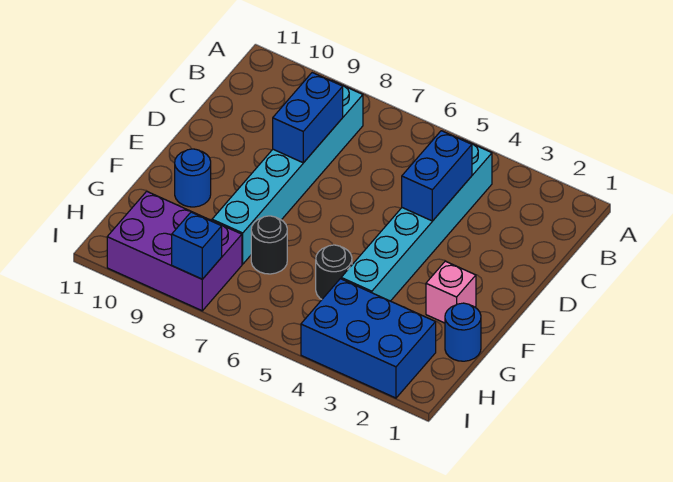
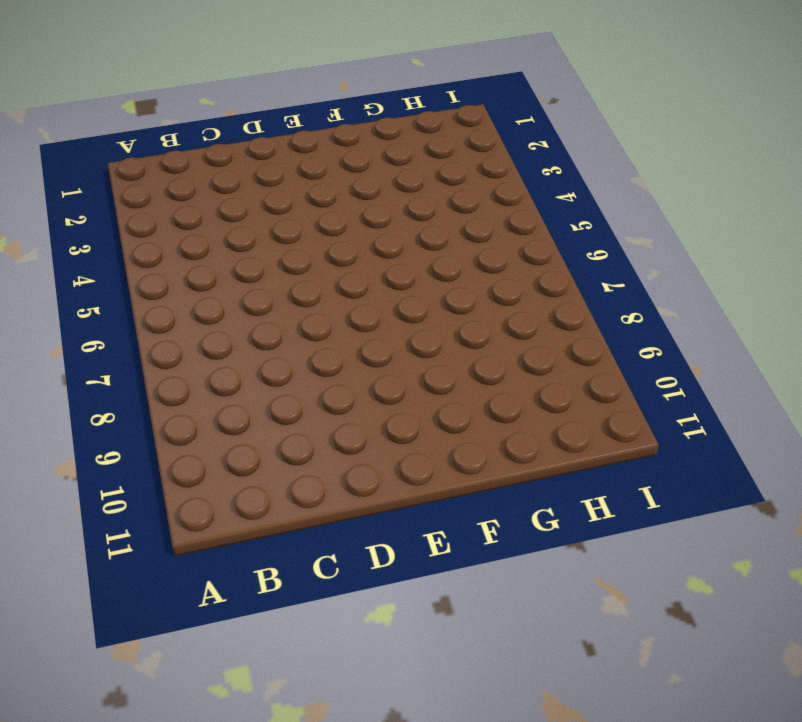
none -> cyan brick B4:G4 level 1
none -> cyan brick B8:G8 level 1
none -> pink brick F2 level 1

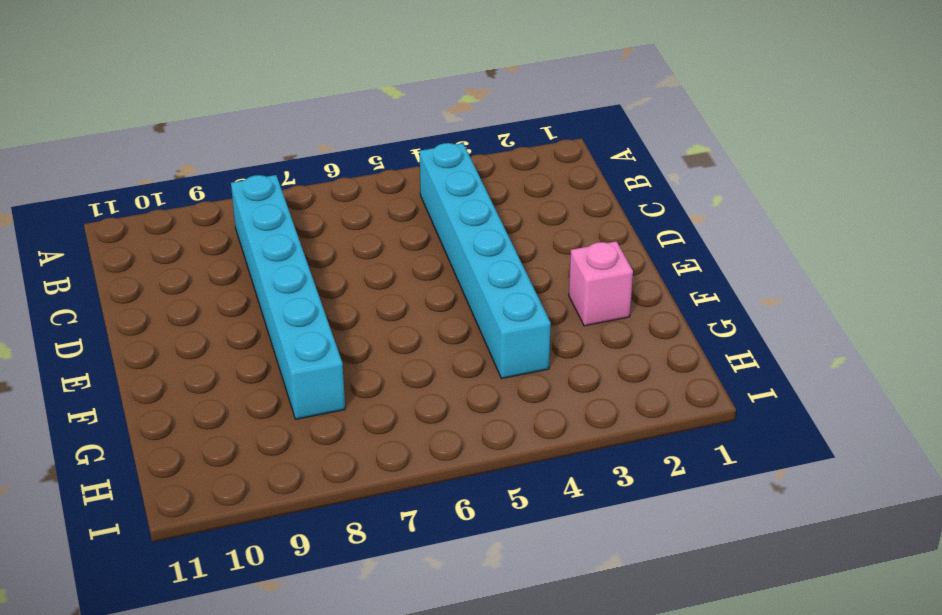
none -> blue round brick F10 level 1
none -> blue round brick G1 level 1
none -> black round brick G5 level 1

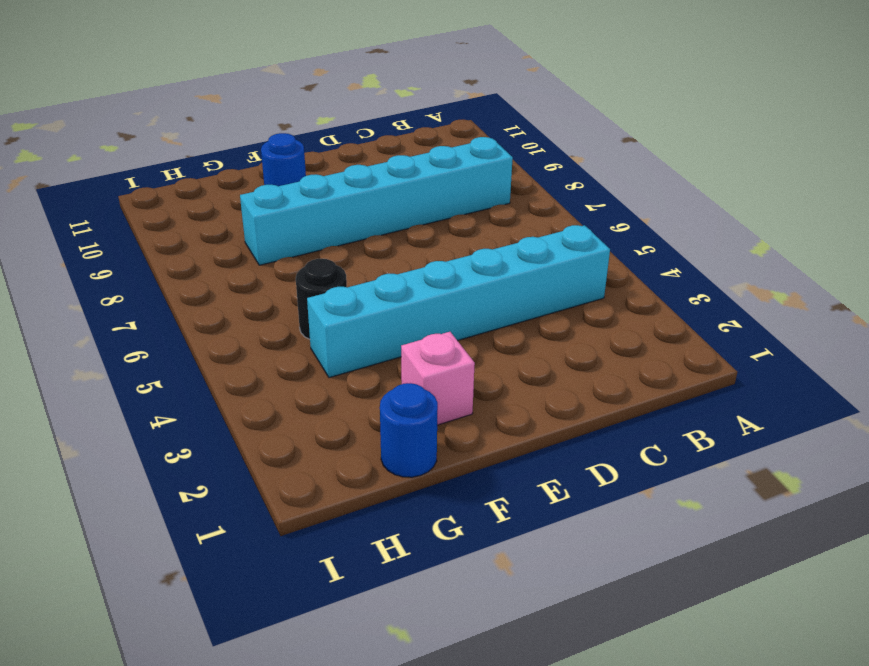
none -> black round brick G7 level 1
none -> blue brick H2:I4 level 1
none -> purple brick H8:I10 level 1

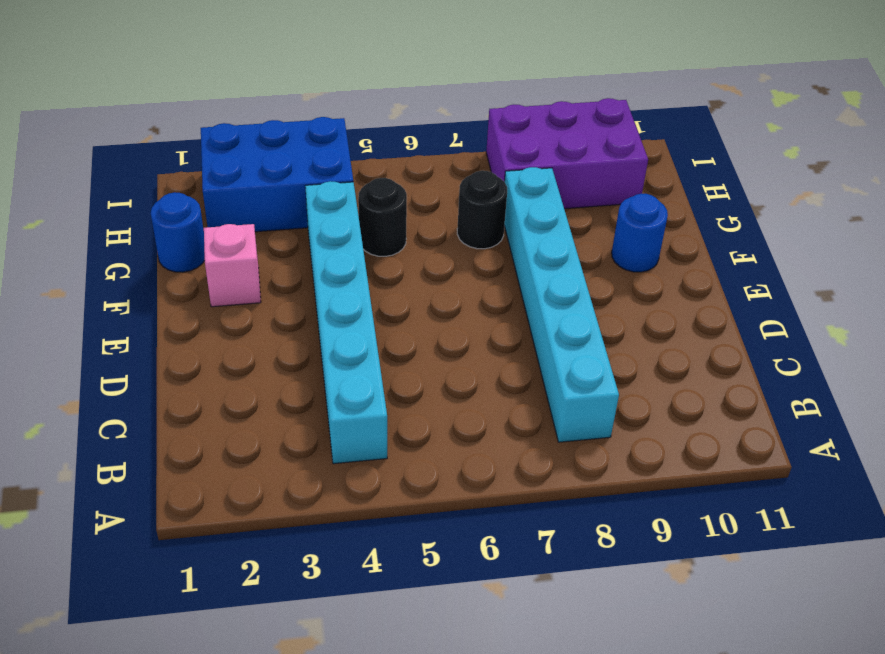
none -> blue brick C4:D4 level 2
none -> blue brick C8:D8 level 2
none -> blue brick I8 level 2

